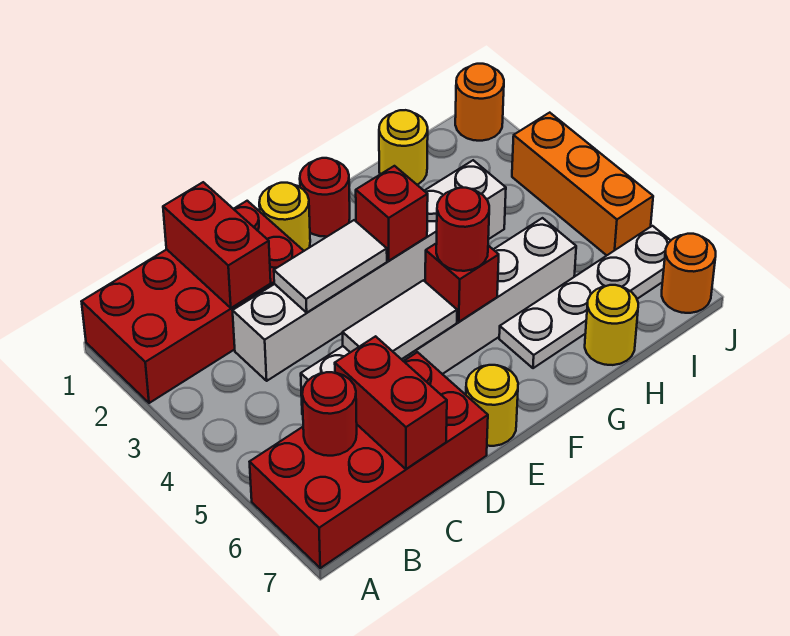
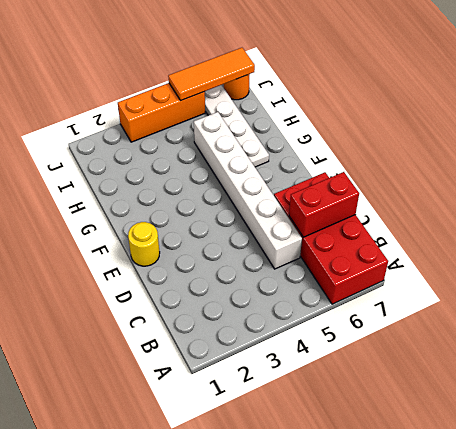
orange tile J5:J7 level 2 -> none
none -> red brick A1:D2 level 1
none -> white brick C3:H3 level 1
none -> yellow round brick E7 level 1

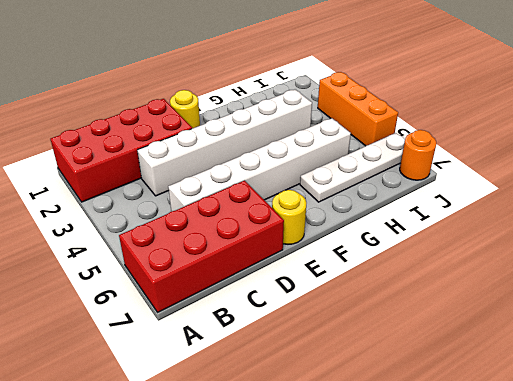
none -> red round brick F1 level 1
none -> yellow round brick H1 level 1
none -> yellow round brick H7 level 1

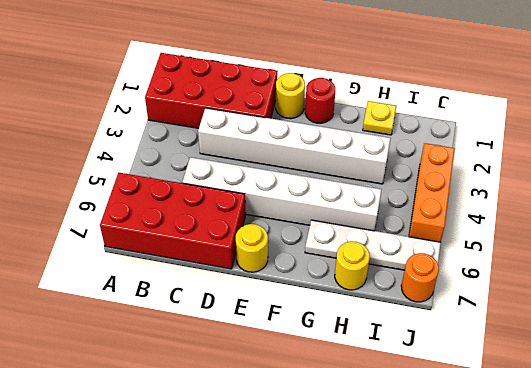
yellow plate H1 level 1 -> yellow round brick H1 level 1
none -> orange round brick J1 level 1
none -> red round brick B6 level 2
none -> red brick C1:C2 level 2

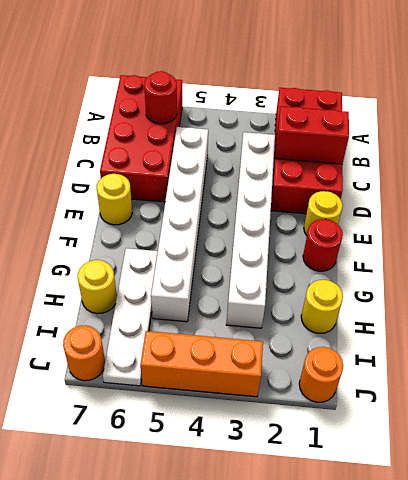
none -> red brick C6:C7 level 2
none -> white tile D3:E3 level 2
none -> white tile D5:E5 level 2

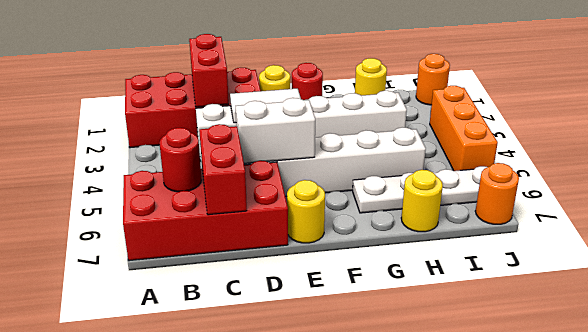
white brick D5:E5 level 2 -> white tile D5:E5 level 2
none -> red brick F3 level 2
none -> red brick F5 level 2
none -> red round brick F5 level 3

